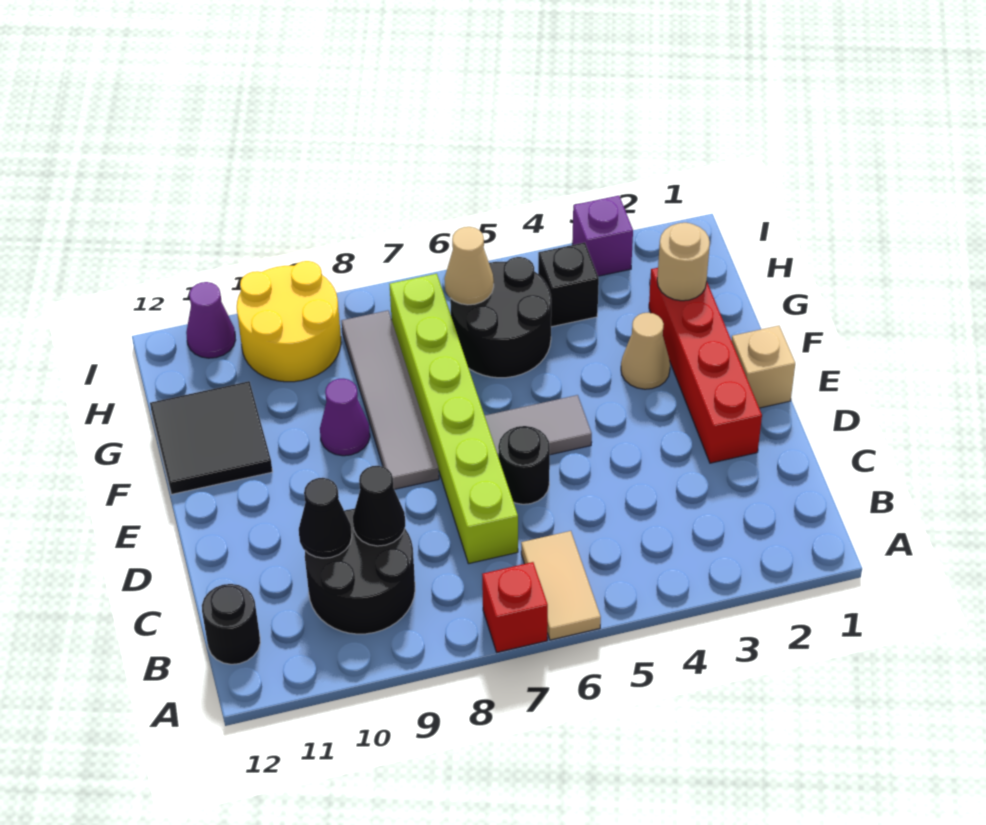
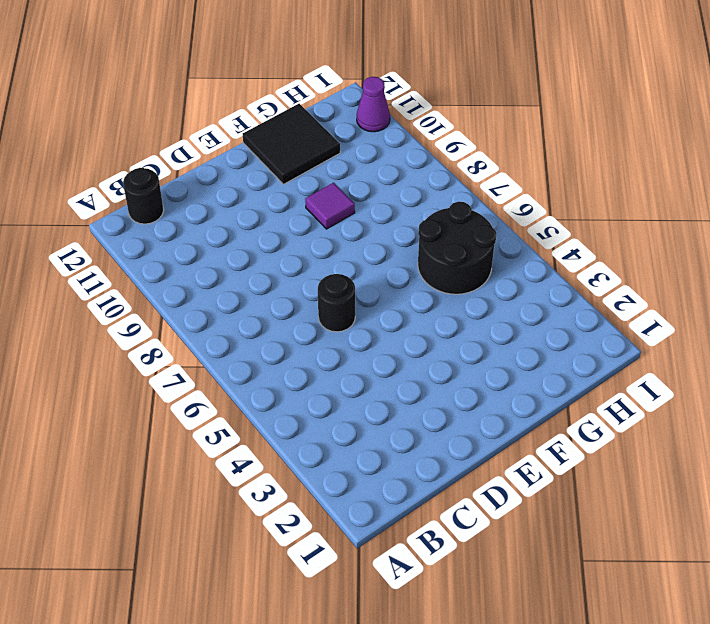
purple tile F9 level 1 -> purple cone F9 level 1
none -> tan tile A6:B6 level 1
none -> red brick A7 level 1
none -> black round brick B9:C10 level 1

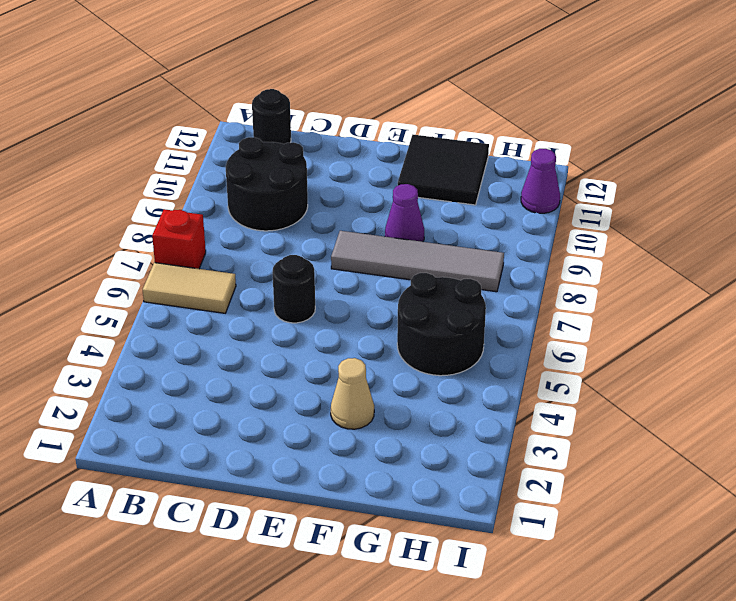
none -> lime brick C7:H7 level 1
none -> red brick D2:G2 level 1
none -> tan brick E1 level 1

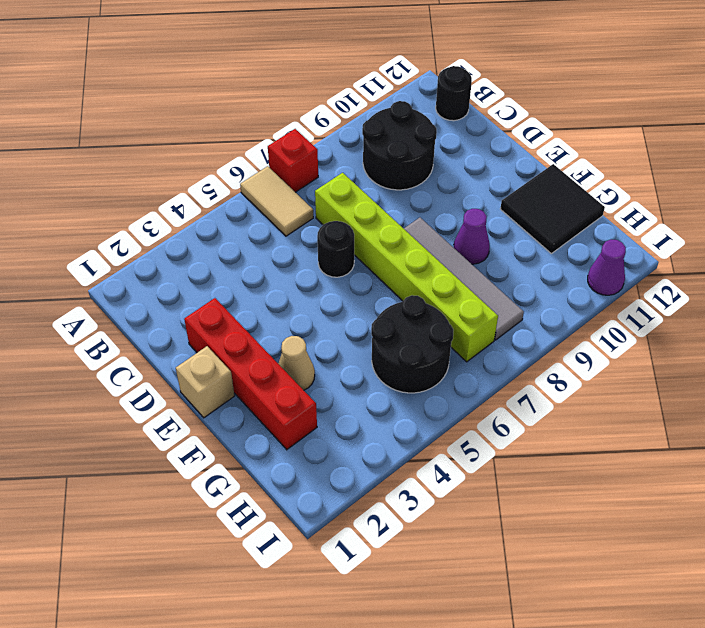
none -> grey tile E5:E6 level 1
none -> black brick H4 level 1
none -> yellow round brick H9:I10 level 1

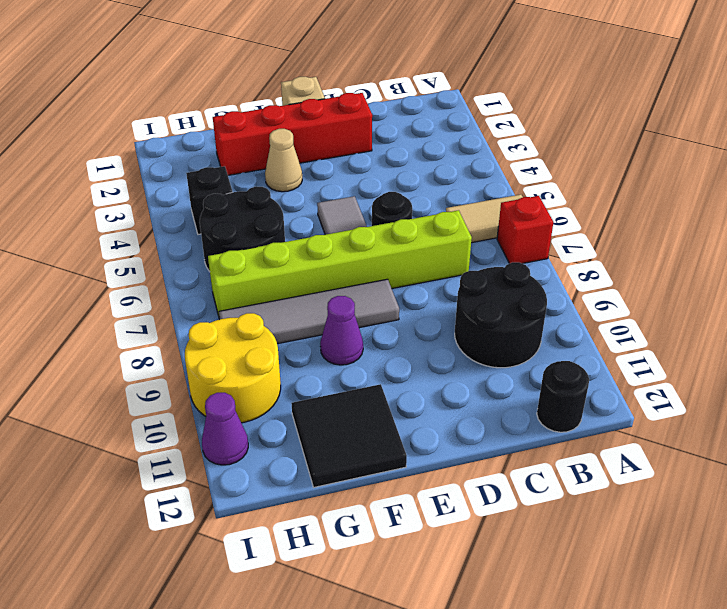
none -> purple brick I3 level 1
none -> black cone C9 level 2
none -> black cone C10 level 2

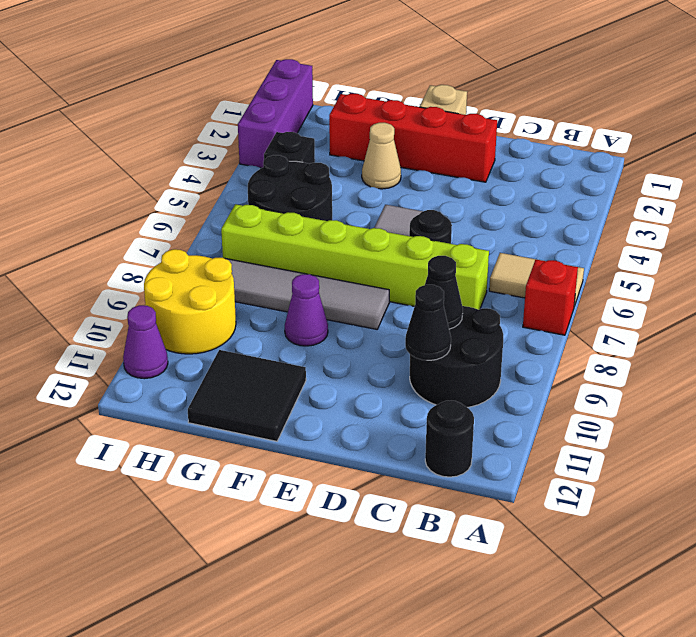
purple brick I1:I3 level 1 -> purple brick I3 level 1
none -> tan round brick G2 level 2
none -> tan cone H6 level 2

